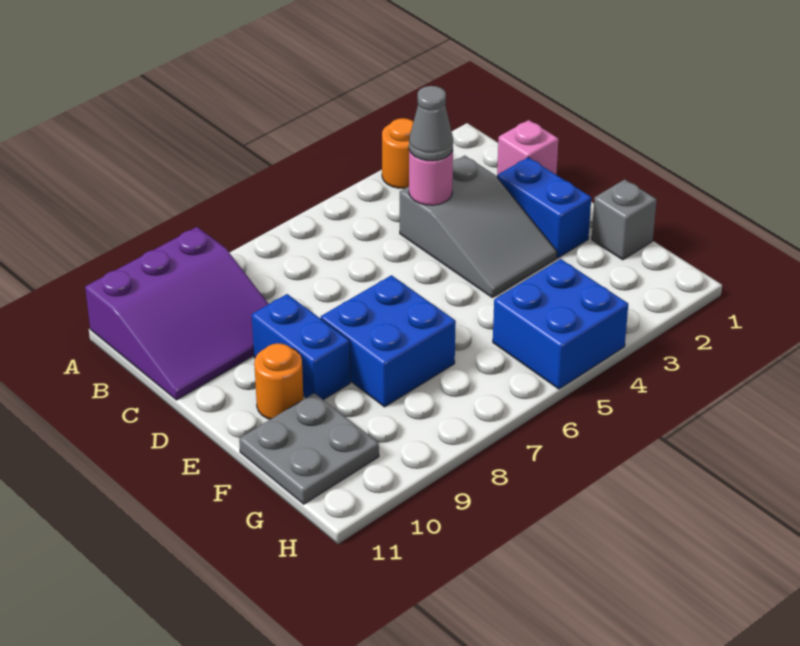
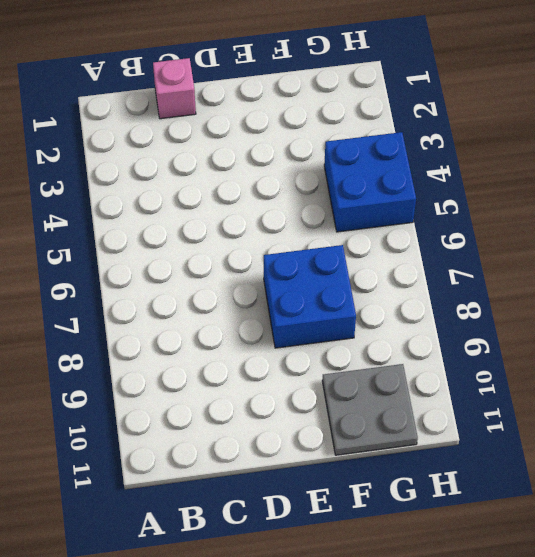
none -> orange round brick A3 level 1
none -> purple slope A9:C11 level 1 top A
none -> grey slope C3:E4 level 1 top C

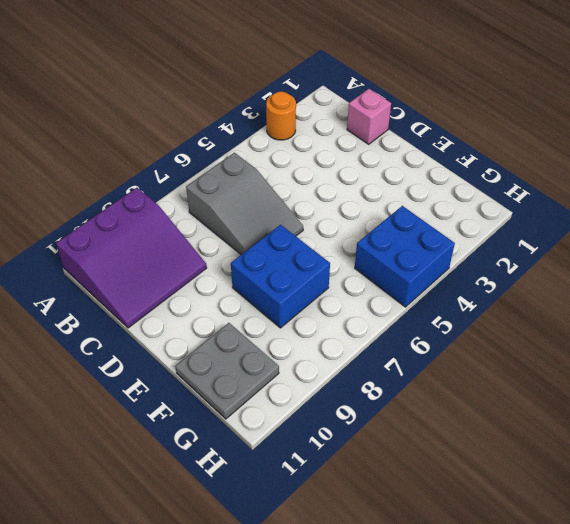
grey slope B6:D7 level 1 top B -> grey slope C3:E4 level 1 top C
none -> blue brick D2:E2 level 1
none -> blue brick D9:E9 level 1
none -> orange round brick E10 level 1

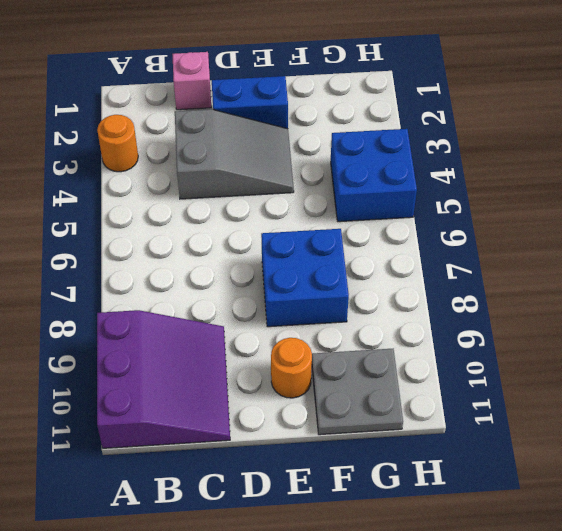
none -> blue brick D9:E9 level 1
none -> grey brick F1 level 1
none -> pink round brick C4 level 2

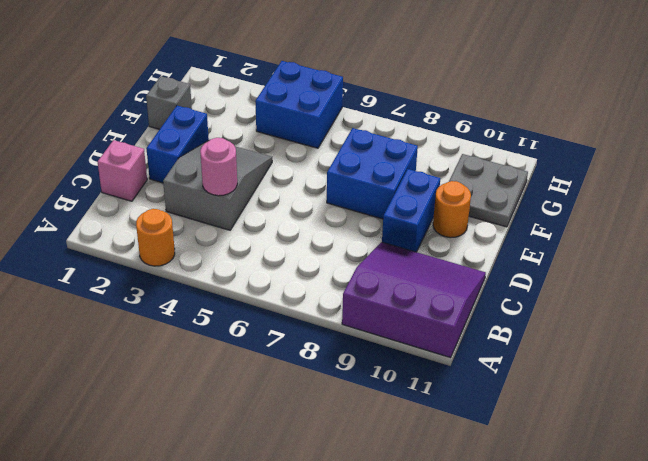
none -> grey cone C4 level 3

